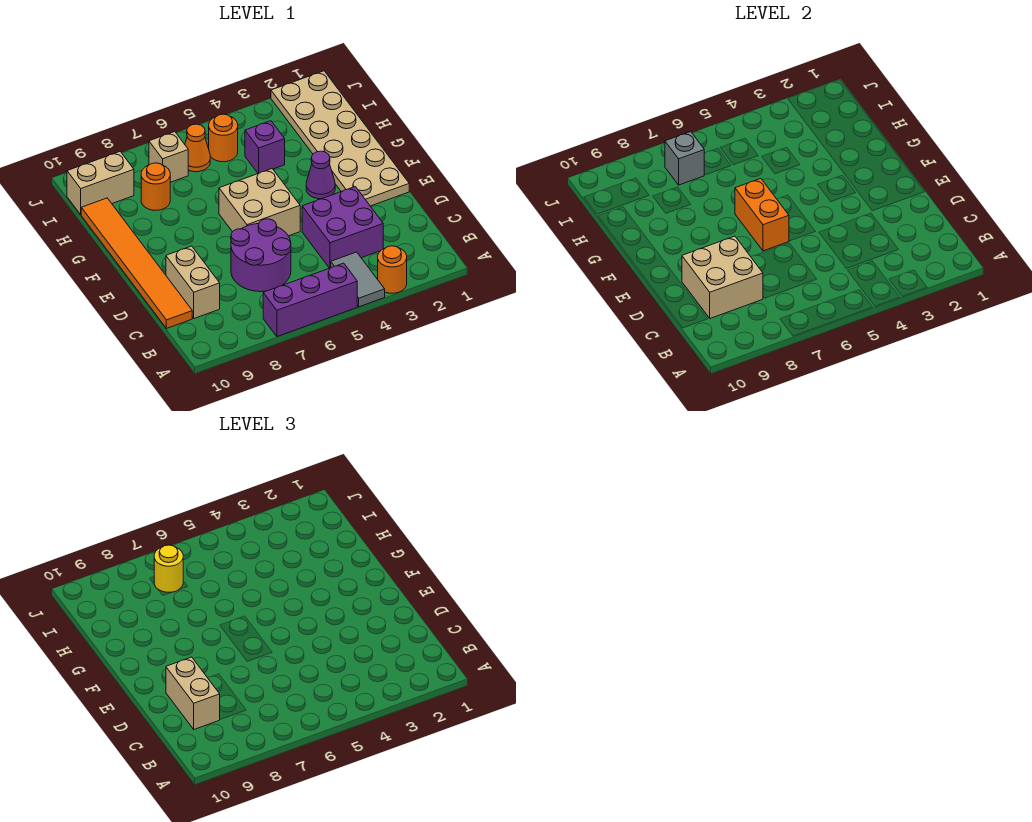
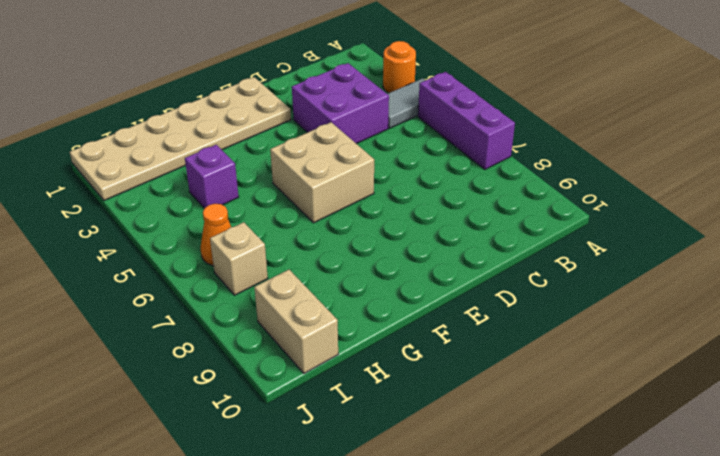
none -> purple round brick C6:D7 level 1
none -> tan brick C9:D9 level 1
none -> orange tile C10:H10 level 1

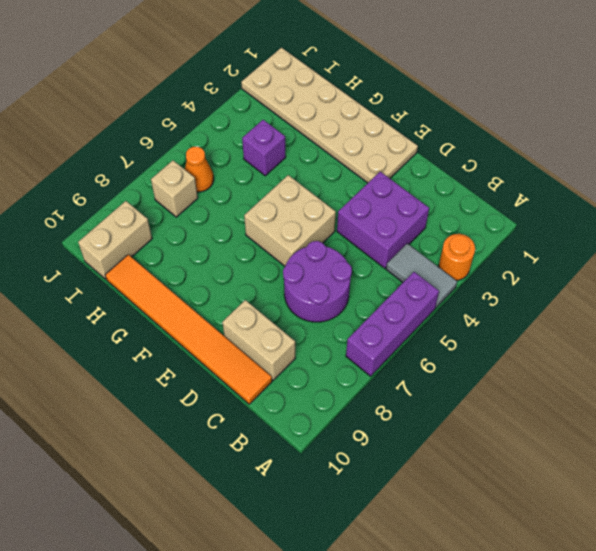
none -> purple cone F3 level 1
none -> orange round brick H8 level 1
none -> orange round brick I5 level 1

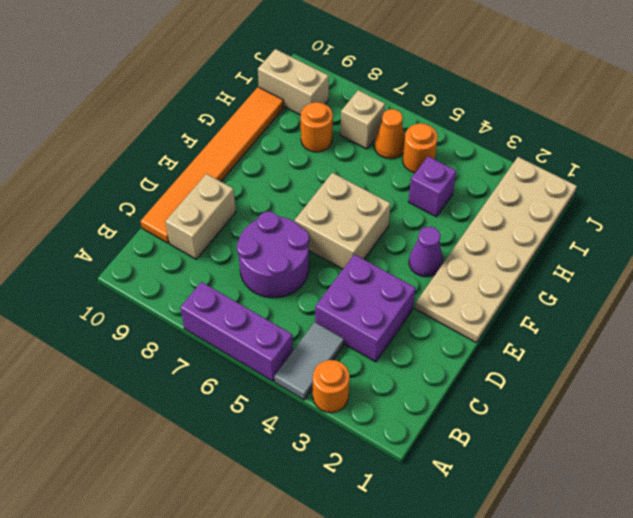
none -> tan brick C8:D9 level 2
none -> orange brick E6:F6 level 2
none -> grey brick I7 level 2

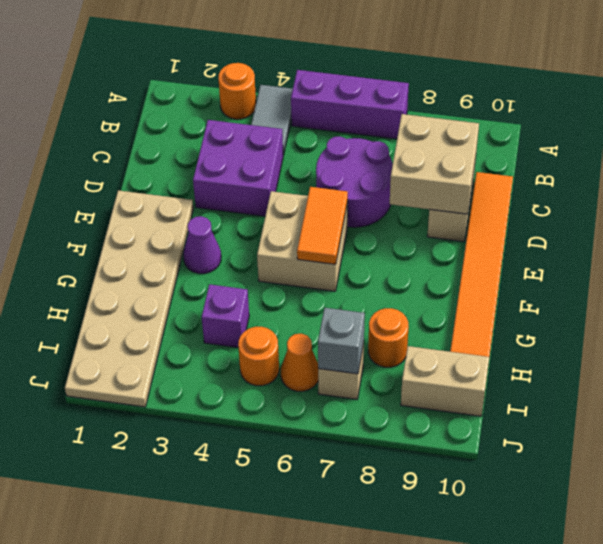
orange tile E6:F6 level 2 -> orange brick E6:F6 level 2
none -> tan brick C9:D9 level 3
none -> yellow round brick I7 level 3

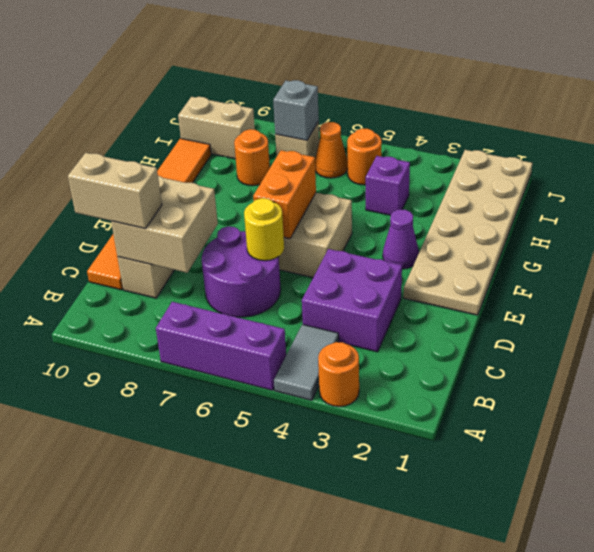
tan brick C9:C10 level 3 -> tan brick C9:D9 level 3
yellow round brick D6 level 2 -> yellow round brick I7 level 3

